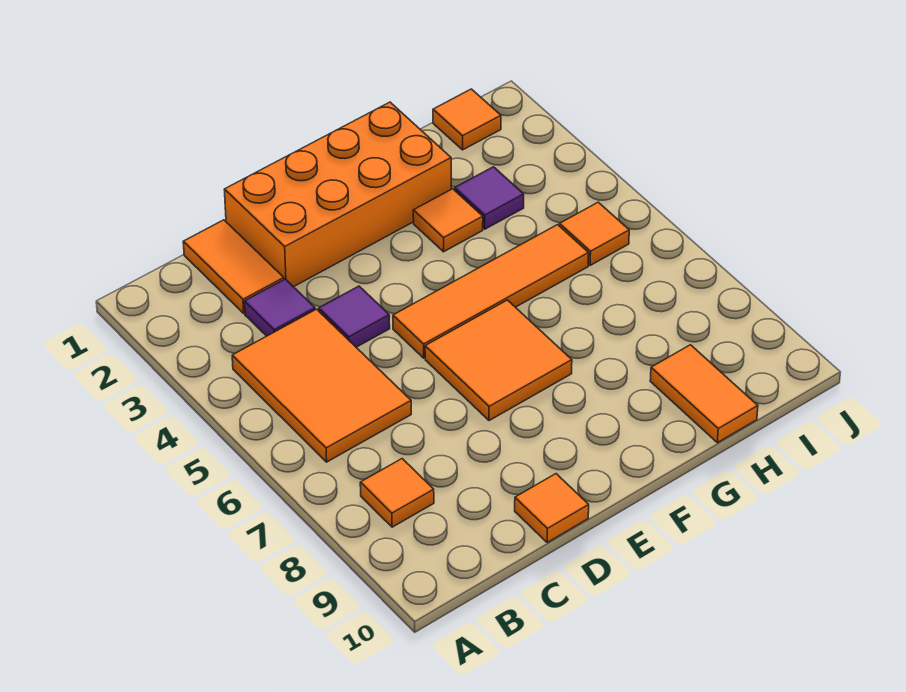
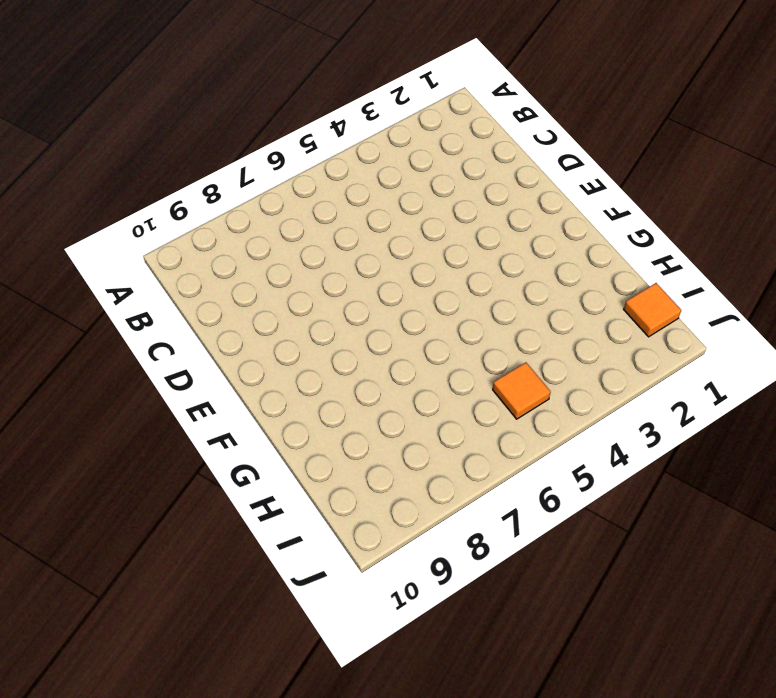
none -> orange tile B4:C6 level 1
none -> orange tile B8 level 1
none -> orange tile C1:C2 level 1

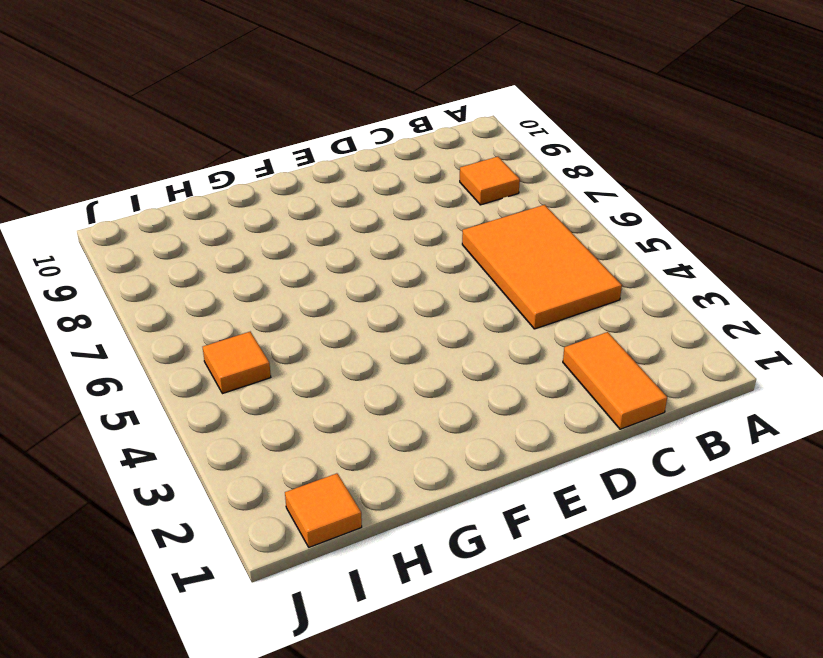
none -> purple tile C3 level 1
none -> orange brick D1:G2 level 1
none -> purple tile D4 level 1

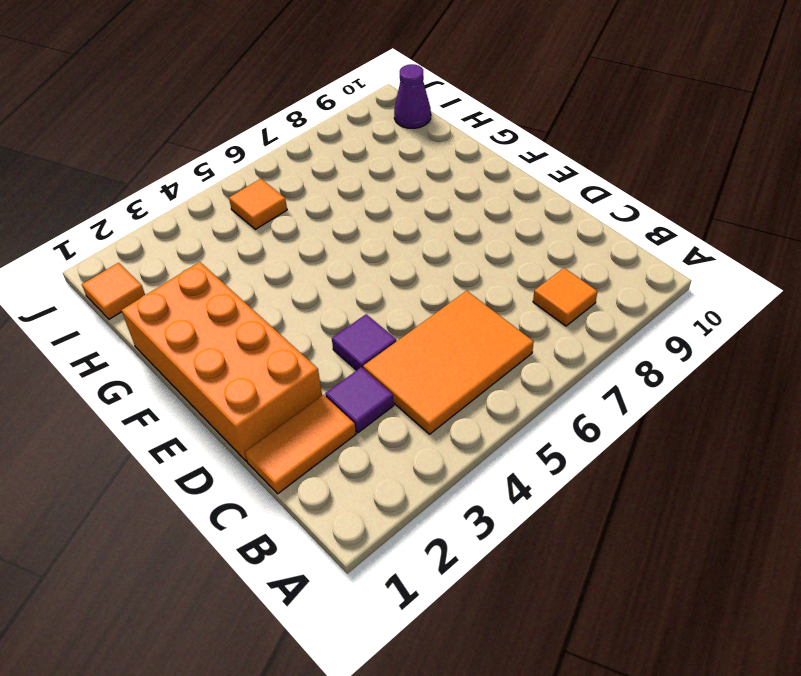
purple cone I10 level 1 -> none
none -> orange tile D10 level 1
none -> orange tile E5:H5 level 1
none -> orange tile E6:F7 level 1

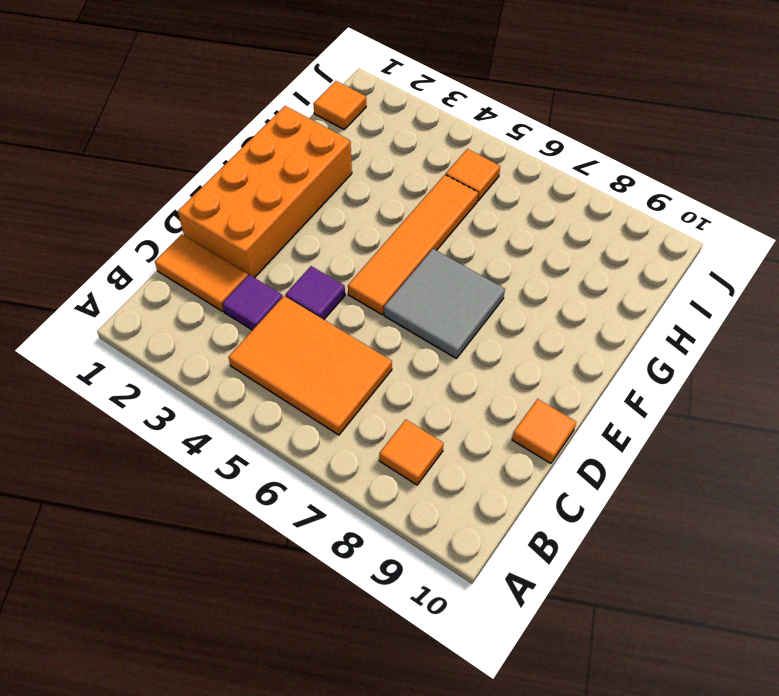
grey tile E6:F7 level 1 -> orange tile E6:F7 level 1
none -> orange tile G3 level 1
none -> purple tile H3 level 1
none -> orange tile H9:H10 level 1

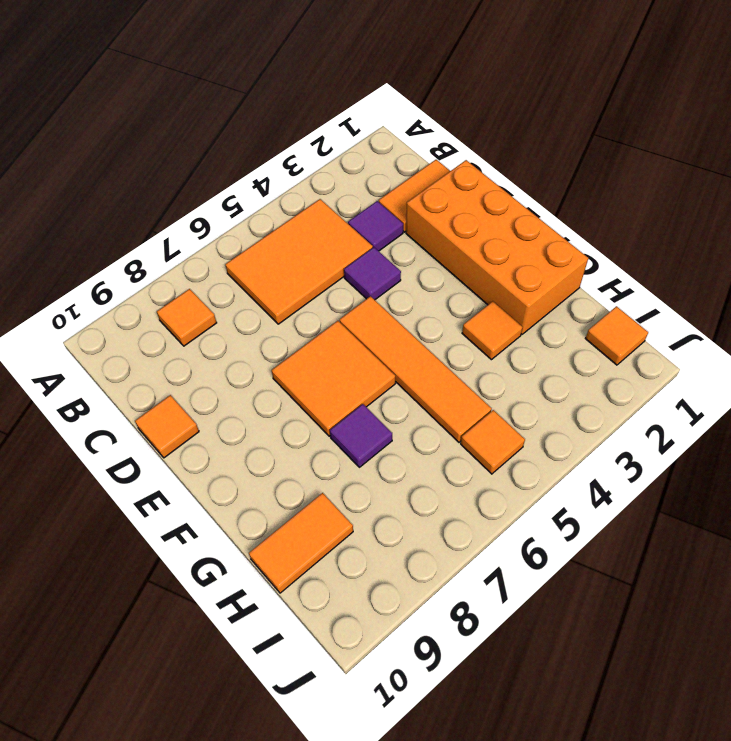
purple tile G7 level 1 -> purple tile H3 level 1

